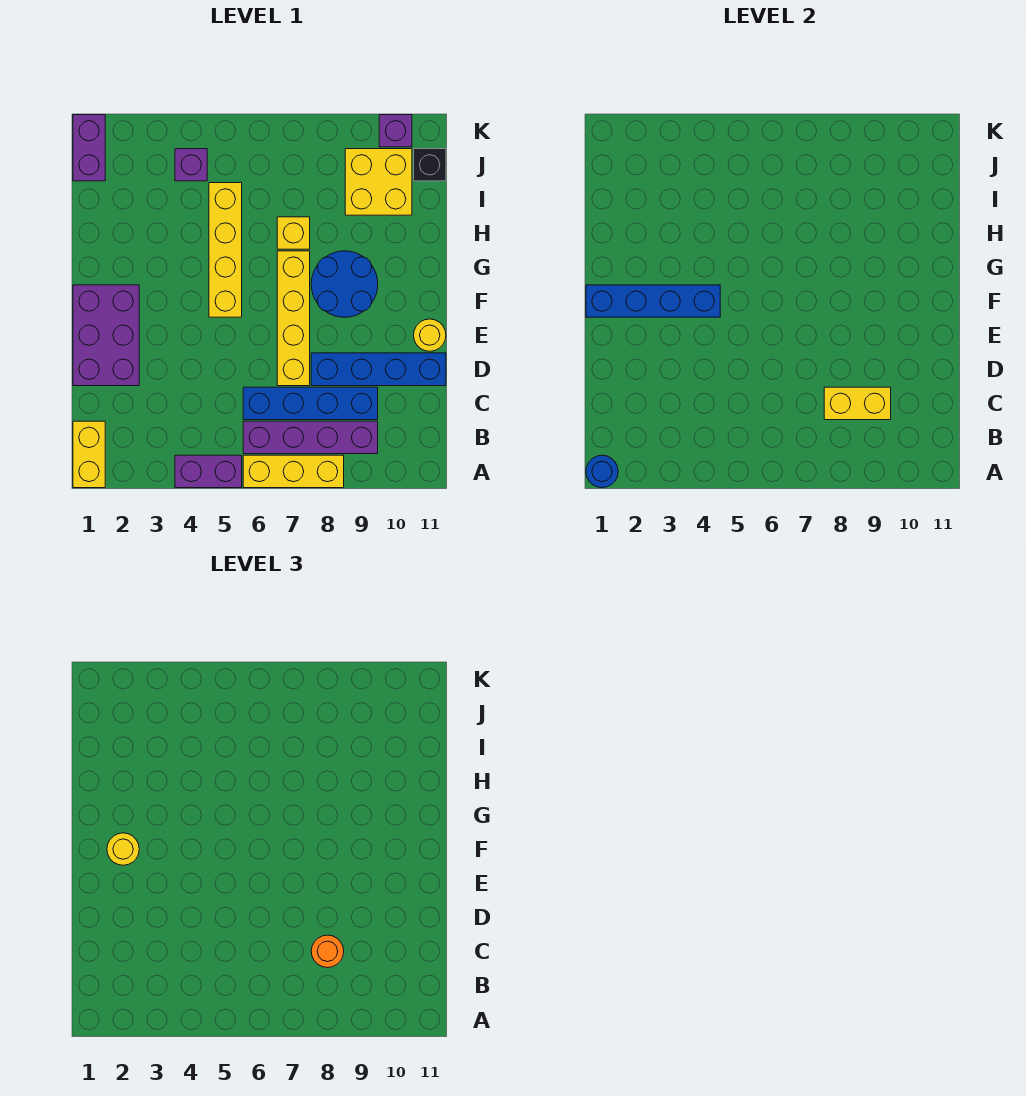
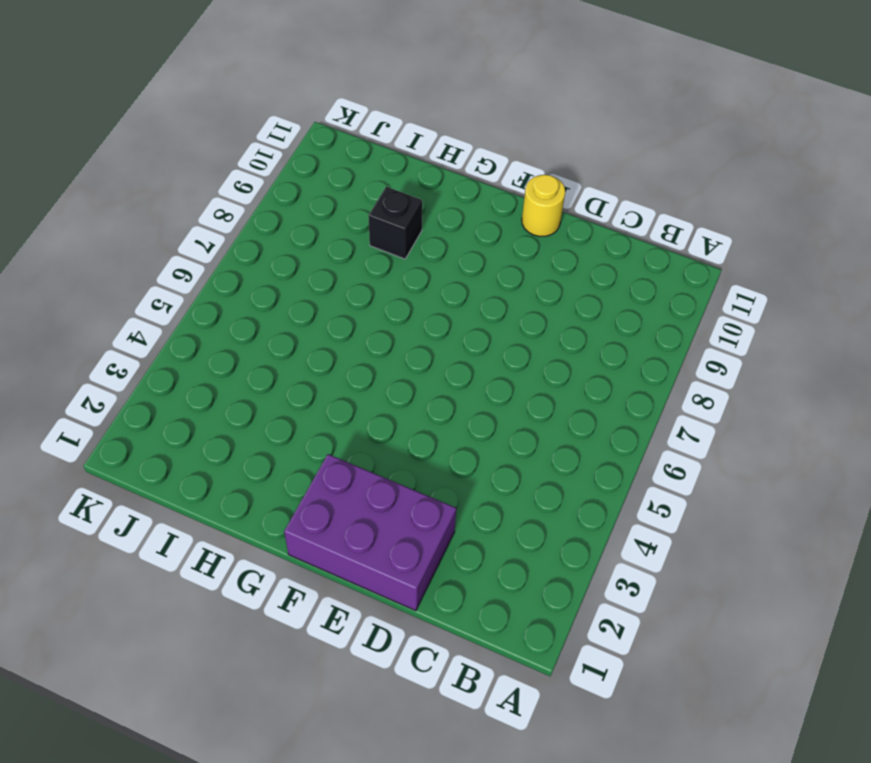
black brick H9 level 1 -> black brick J11 level 1
none -> yellow brick A1:B1 level 1
none -> purple brick A4:A5 level 1
none -> yellow brick A6:A8 level 1

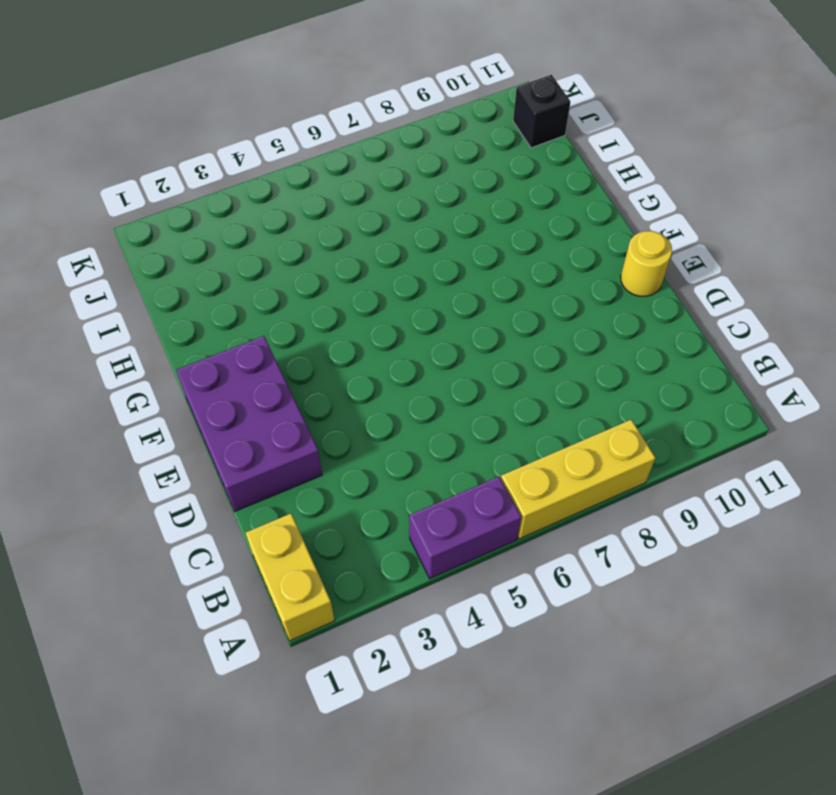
none -> purple brick B6:B9 level 1
none -> blue brick C6:C9 level 1
none -> yellow brick D7:G7 level 1

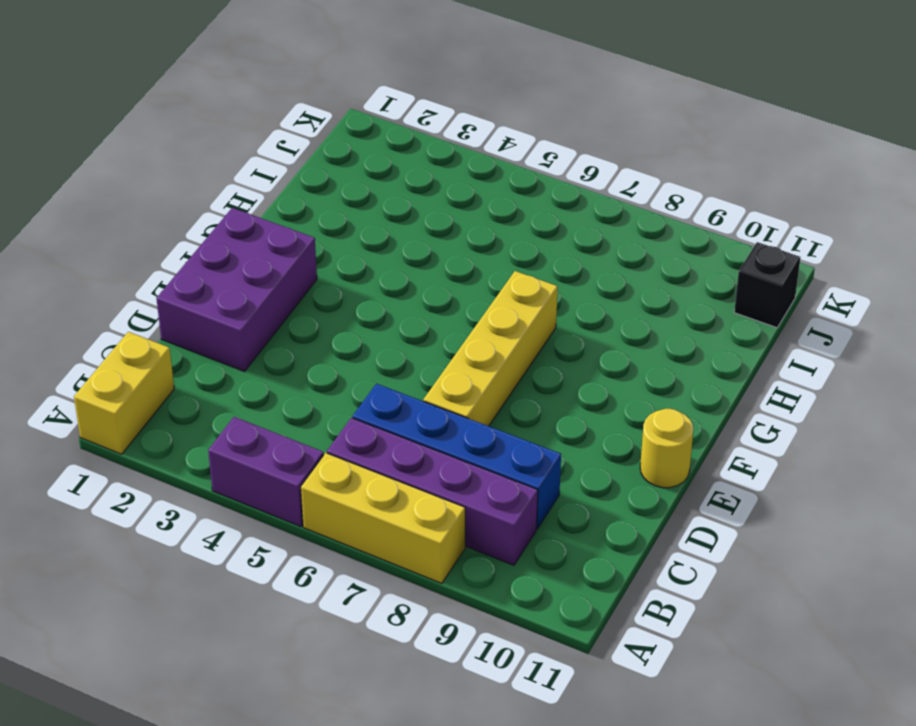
none -> blue brick D8:D11 level 1
none -> yellow brick F5:I5 level 1
none -> blue round brick F8:G9 level 1

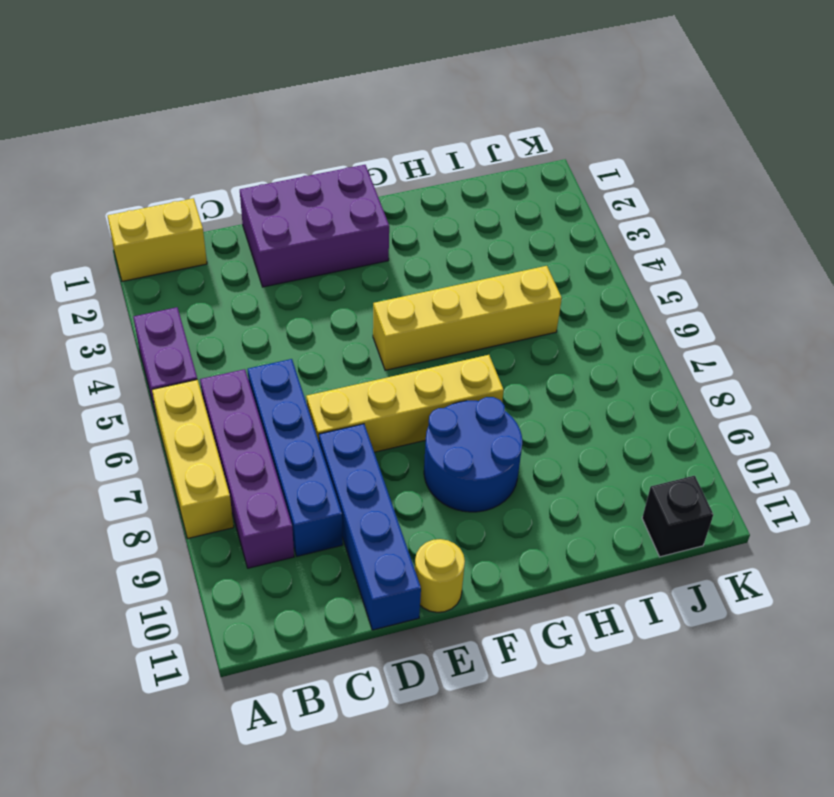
none -> yellow brick H7 level 1
none -> yellow brick I9:J10 level 1
none -> purple brick J1:K1 level 1

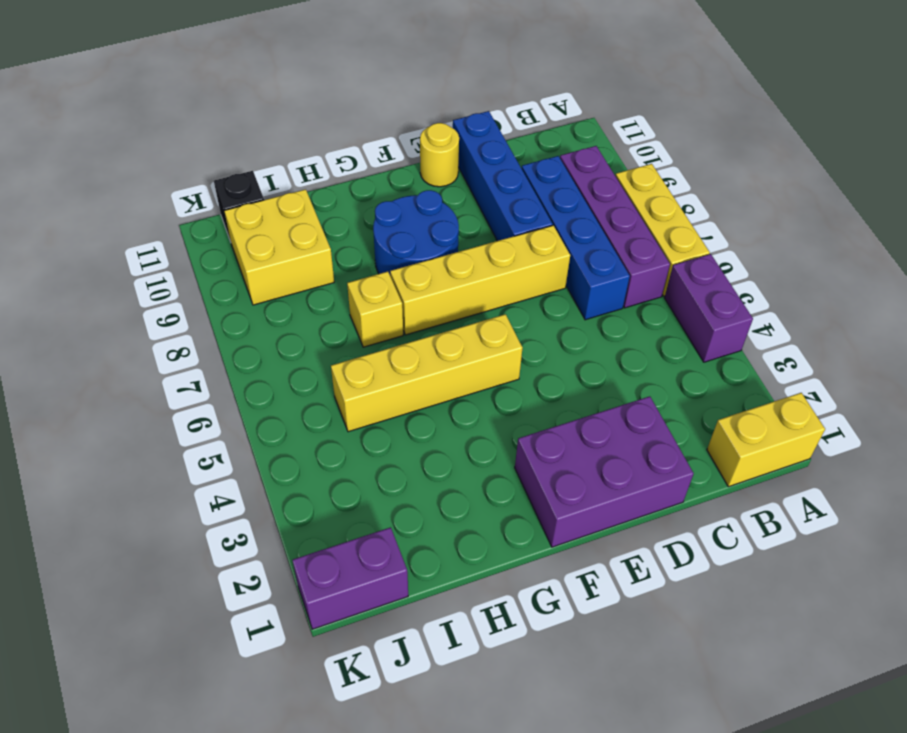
none -> purple brick J4 level 1
none -> purple brick K10 level 1
none -> blue round brick A1 level 2

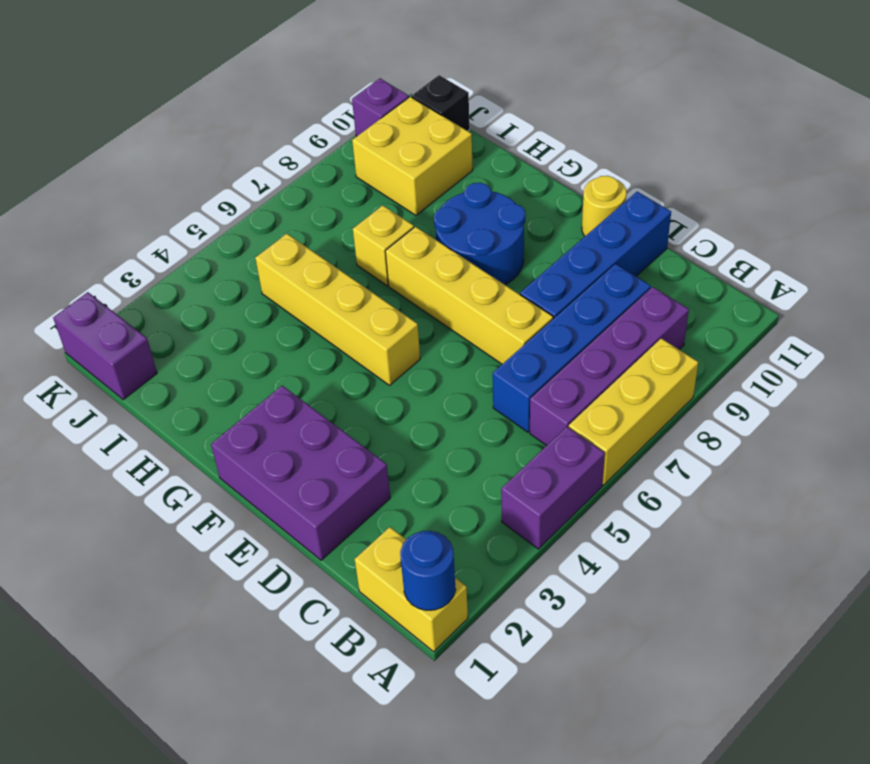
none -> purple brick J4 level 1
none -> yellow brick C8:C9 level 2
none -> blue brick F1:F4 level 2

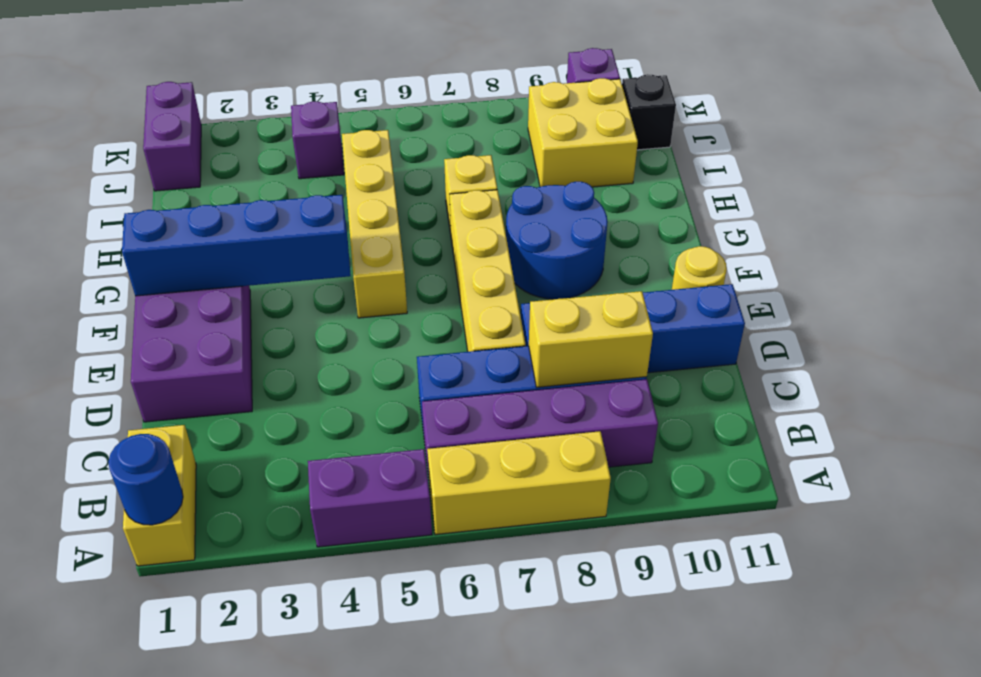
none -> orange round brick C8 level 3
none -> yellow round brick F2 level 3

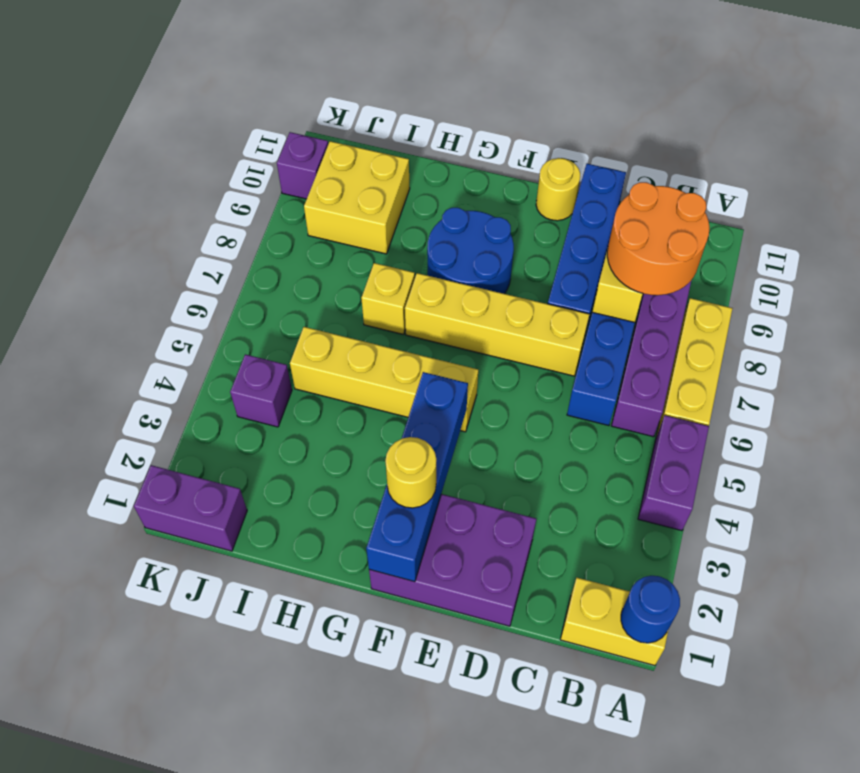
orange round brick B8:C9 level 3 -> orange round brick C8 level 3
none -> black brick J11 level 1

